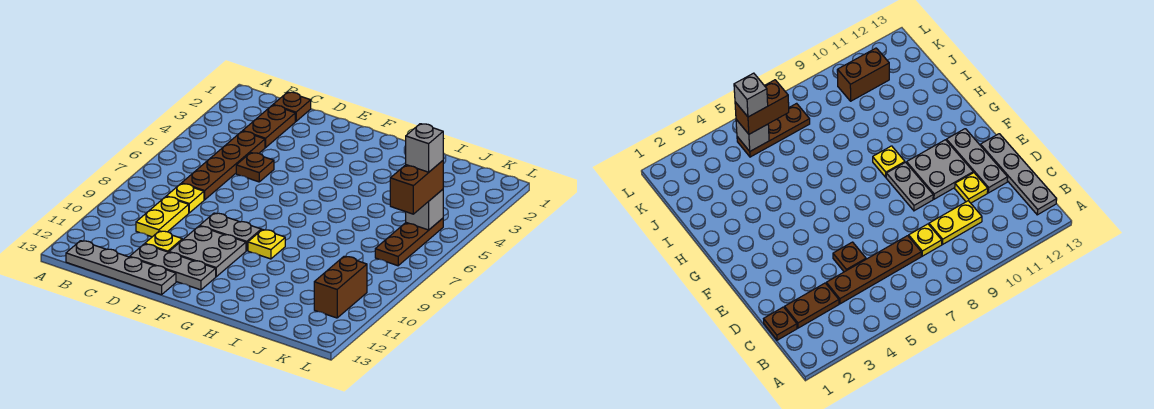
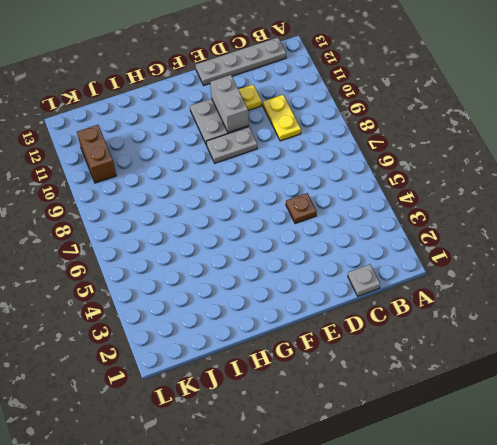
grey plate C1 level 1 -> brown plate C1 level 1
grey brick E10:E11 level 2 -> none
none -> brown plate C2:C3 level 1
none -> brown plate C4:C7 level 1
none -> yellow plate C8 level 1

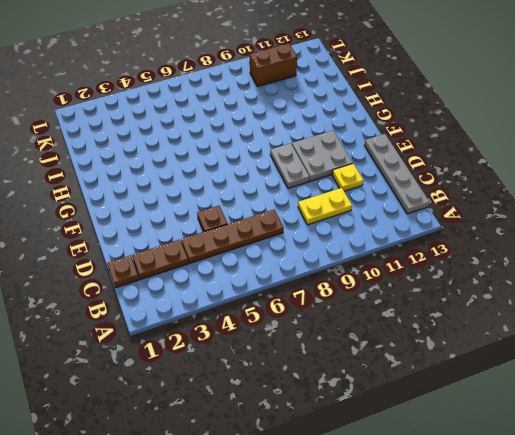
none -> yellow plate C8 level 1
none -> grey plate D12:F12 level 1
none -> yellow plate G9 level 1

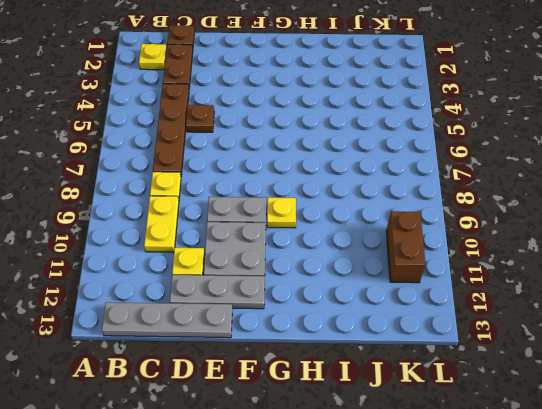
yellow plate B2 level 1 -> none
none -> brown plate K5:K7 level 1
none -> grey brick K5 level 2
none -> brown brick K5:K6 level 3

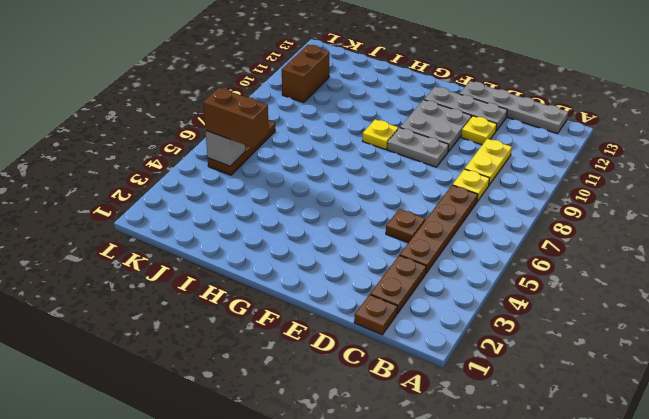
brown brick J5:K5 level 3 -> brown brick K5:K6 level 3
none -> grey brick K5 level 4

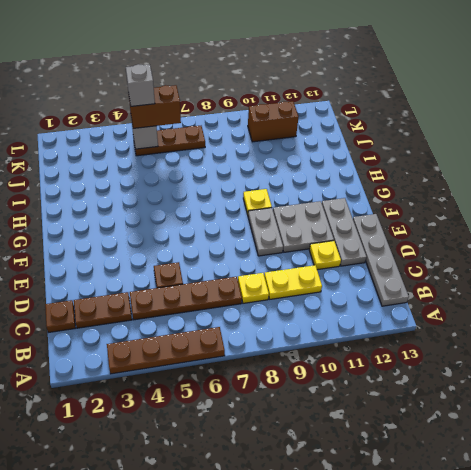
brown plate A3:A6 level 1 -> none

